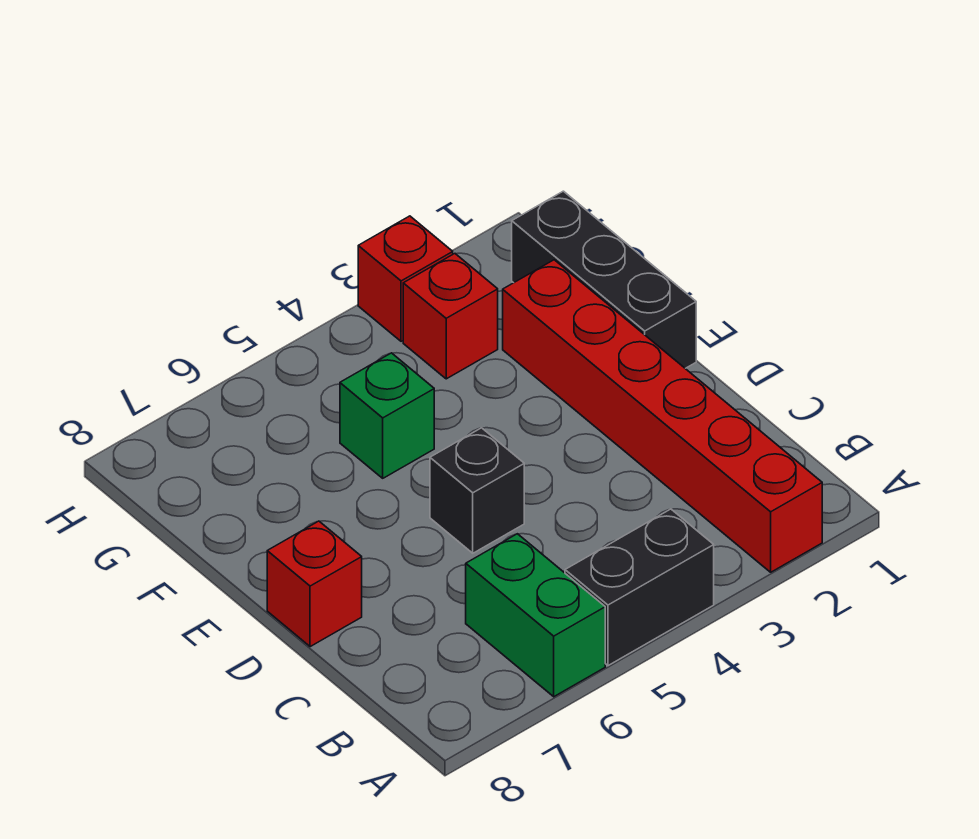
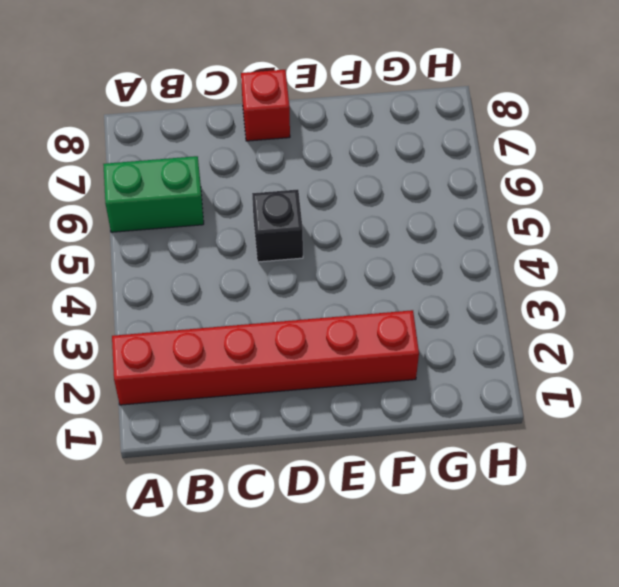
none -> black brick A4:A5 level 1
none -> black brick E1:G1 level 1

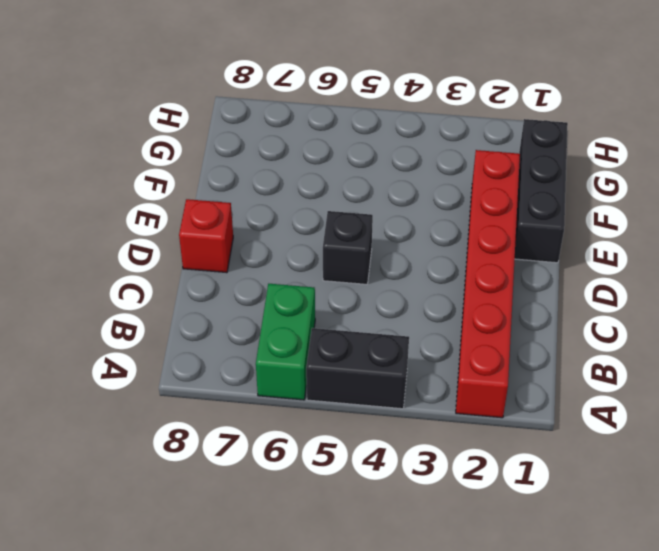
none -> green brick F5 level 1
none -> red brick G3 level 1

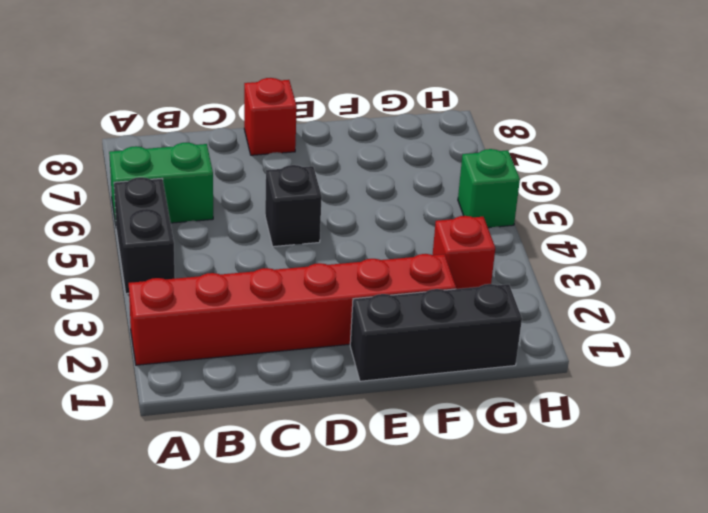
green brick H5 level 1 -> green brick F5 level 1
none -> red brick H3 level 1

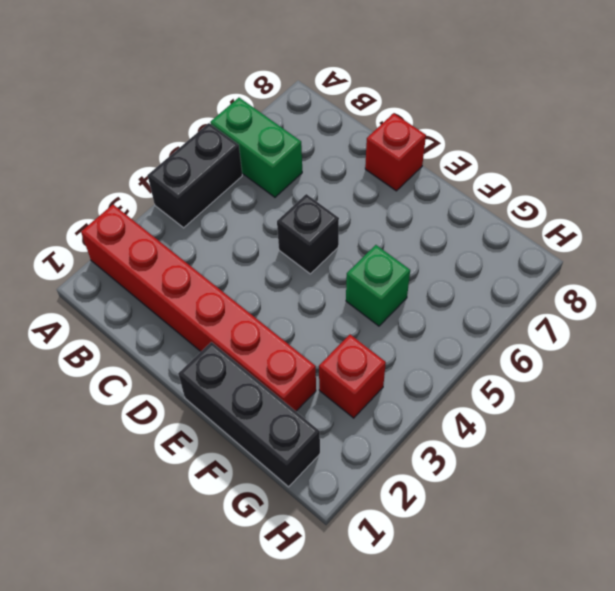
none -> red brick H3 level 1

